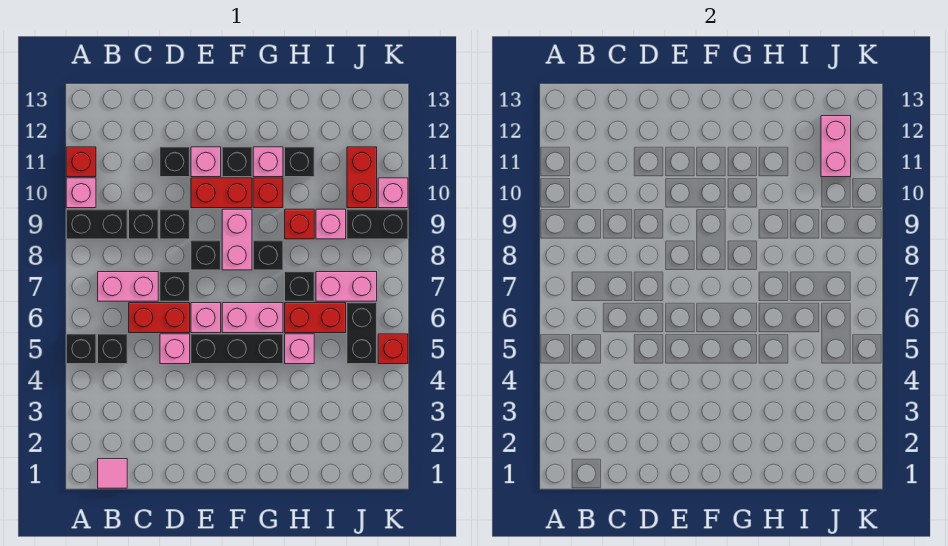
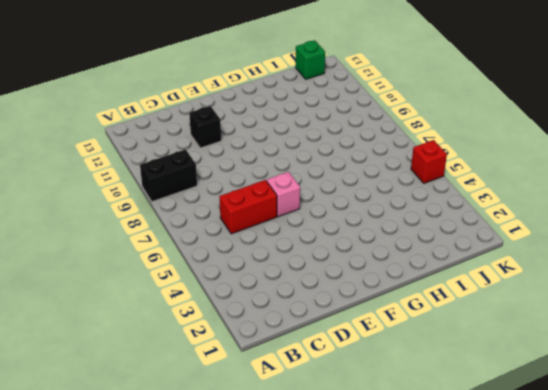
green brick J13 level 1 -> none
none -> black brick A5 level 1
none -> pink brick A10 level 1
none -> red brick A11 level 1
none -> pink tile B1 level 1

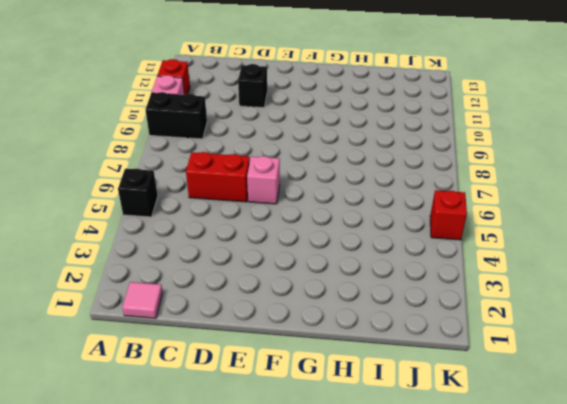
none -> black brick B5 level 1
none -> pink brick B7:C7 level 1
none -> black brick C9 level 1
none -> pink brick D5 level 1

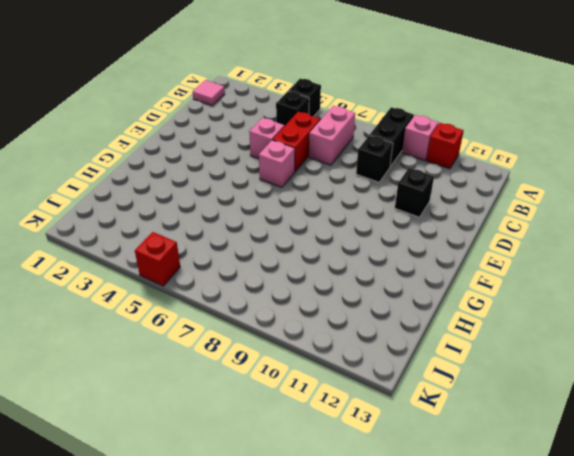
none -> black brick D7 level 1
none -> black brick D9 level 1
none -> black brick E5:G5 level 1
none -> black brick E8 level 1

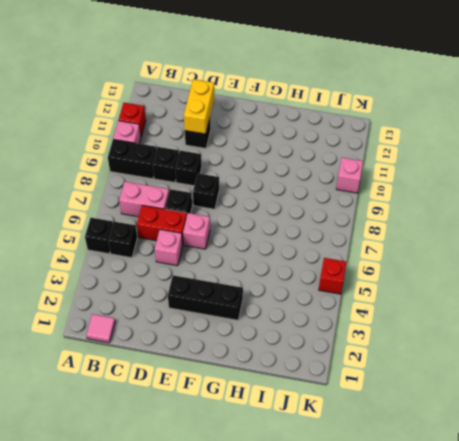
yellow brick D11:D12 level 2 -> none
black brick E3:G3 level 1 -> black brick E5:G5 level 1
none -> red brick E10:F10 level 1
none -> pink brick E11 level 1
none -> pink brick F6:G6 level 1
none -> pink brick F8:F9 level 1

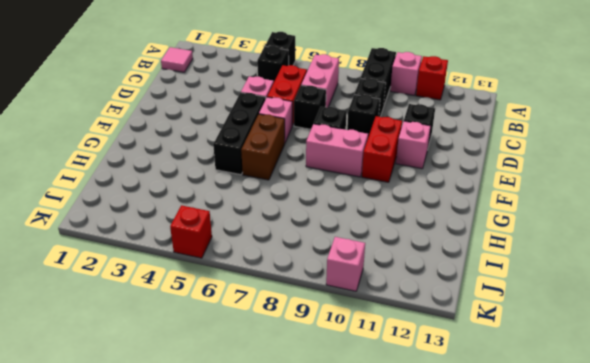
brown brick F6:G6 level 1 -> pink brick F6:G6 level 1
none -> black brick F11 level 1
none -> black brick G8 level 1
none -> red brick G10 level 1
none -> pink brick G11 level 1

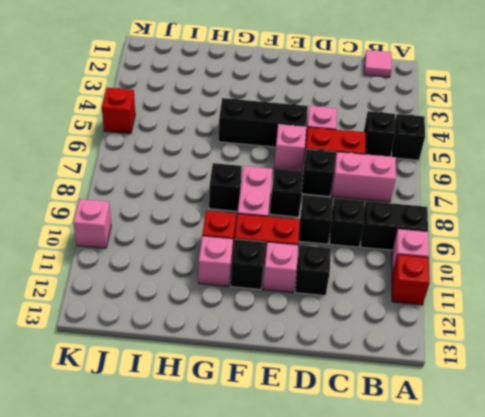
none -> pink brick F6:G6 level 1
none -> pink brick H5 level 1
none -> red brick H6:I6 level 1
none -> black brick H7 level 1

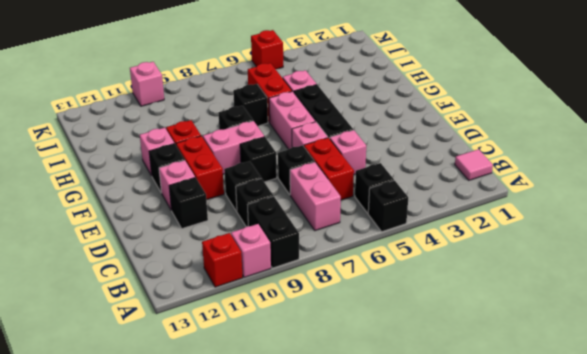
none -> red brick H9 level 1
none -> black brick H11 level 1
none -> pink brick I7:J7 level 1
none -> pink brick I9 level 1

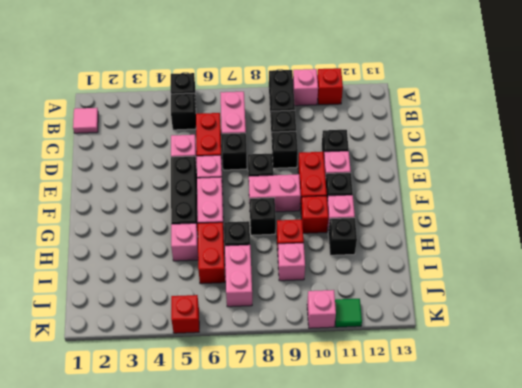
green tile K11 level 1 -> none
none -> black brick J5:J6 level 1
none -> black brick J9:K9 level 1
none -> red brick J10:J11 level 1
none -> pink brick J11:J12 level 2

